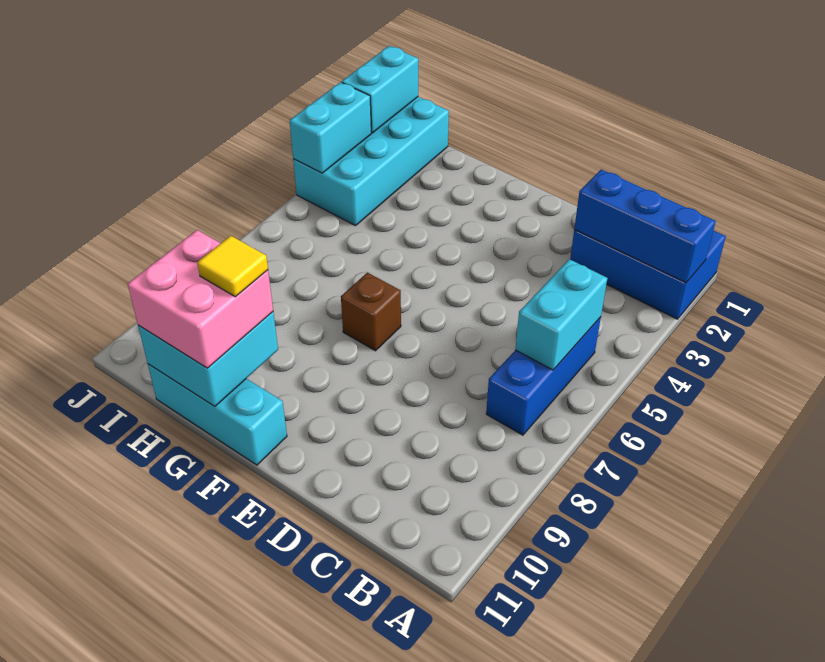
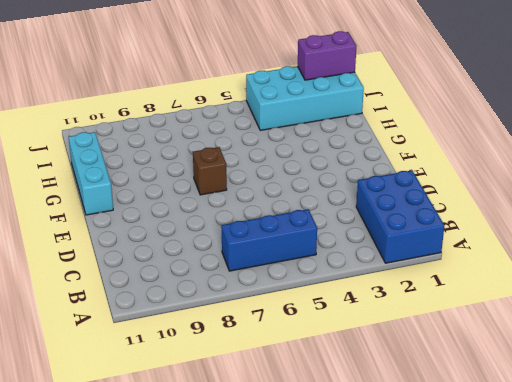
purple brick J1:J2 level 2 -> cyan brick J1:J2 level 2
none -> blue brick A2:C2 level 2
none -> cyan brick B5:B6 level 2
none -> cyan brick G10:H11 level 2

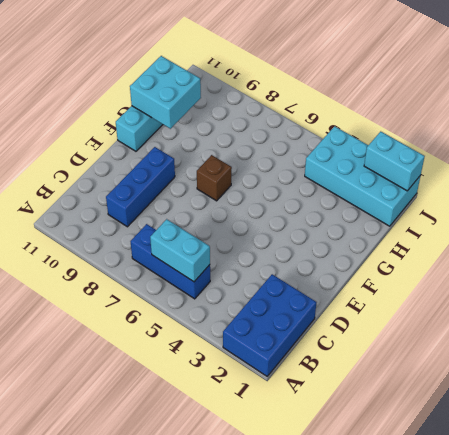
blue brick C9:E9 level 1 -> blue brick A2:C2 level 2
none -> cyan brick J3:J4 level 2
none -> pink brick G10:H11 level 3
none -> yellow tile G10 level 4

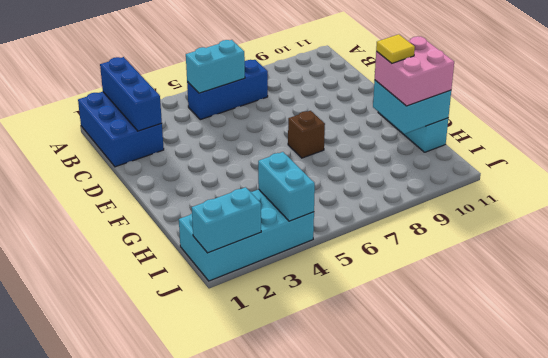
cyan brick I4:J4 level 2 -> cyan brick J3:J4 level 2

